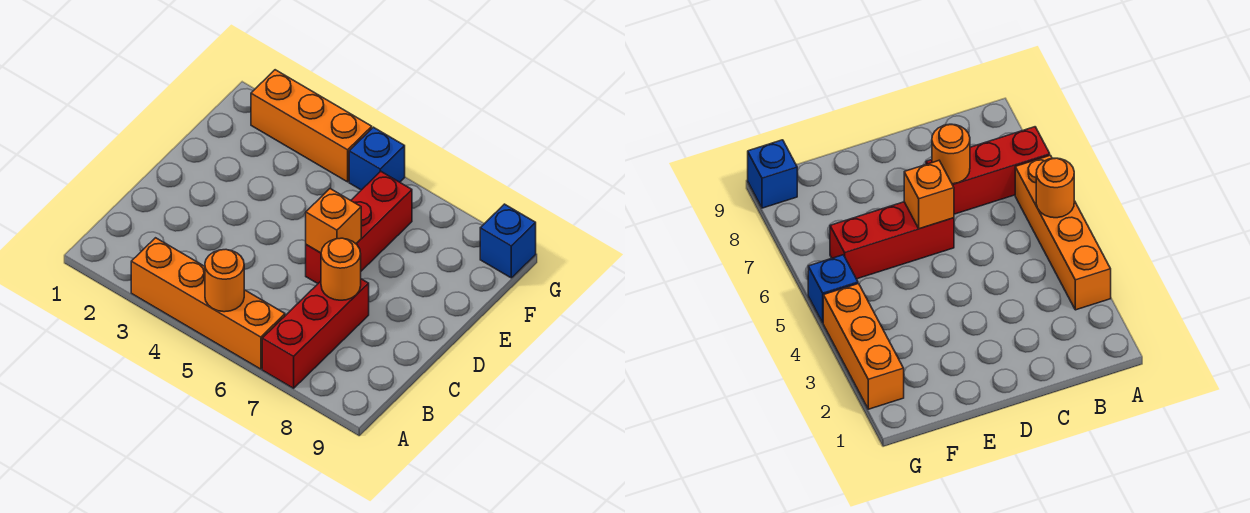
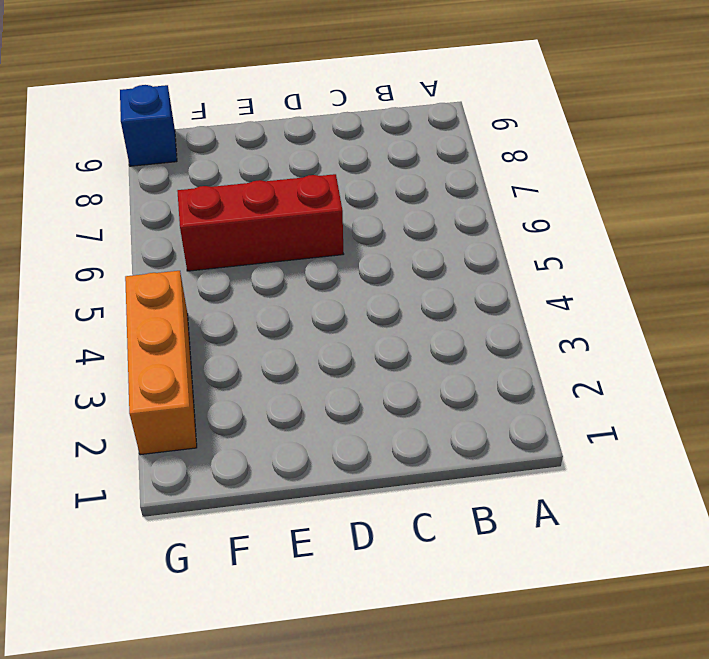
none -> orange brick A3:A6 level 1
none -> red brick A7:C7 level 1

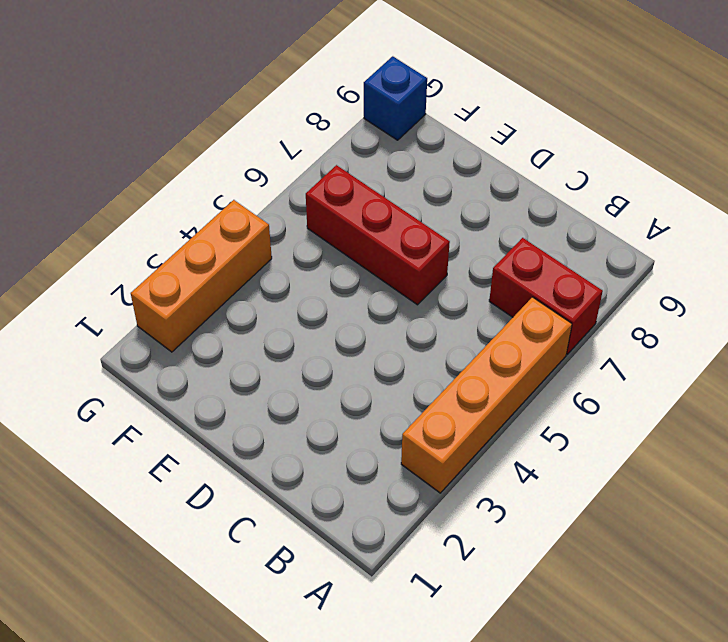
red brick A7:B7 level 1 -> red brick A7:C7 level 1
none -> blue brick G5 level 1
none -> orange round brick A5 level 2

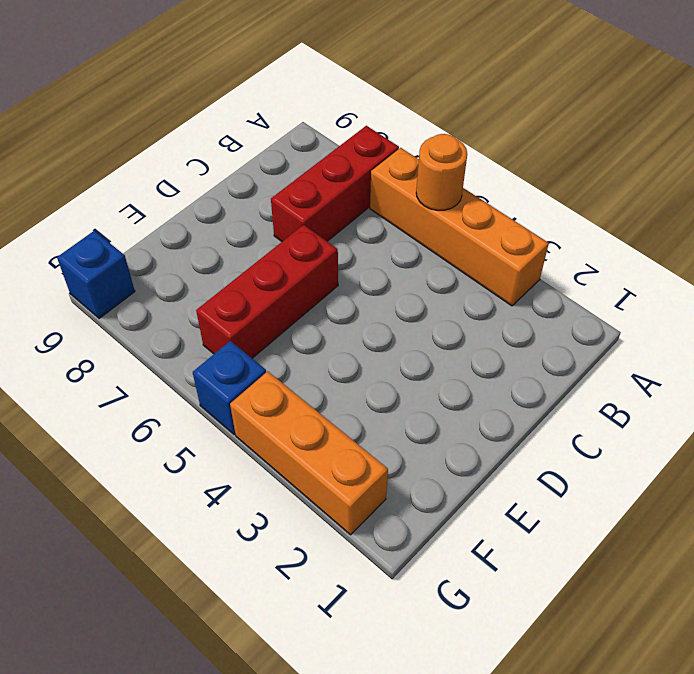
none -> orange round brick C7 level 2
none -> orange brick D6 level 2

